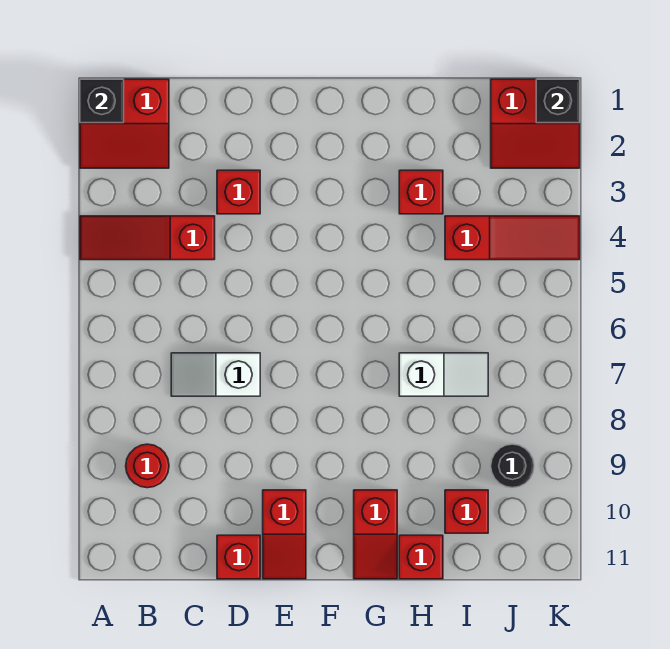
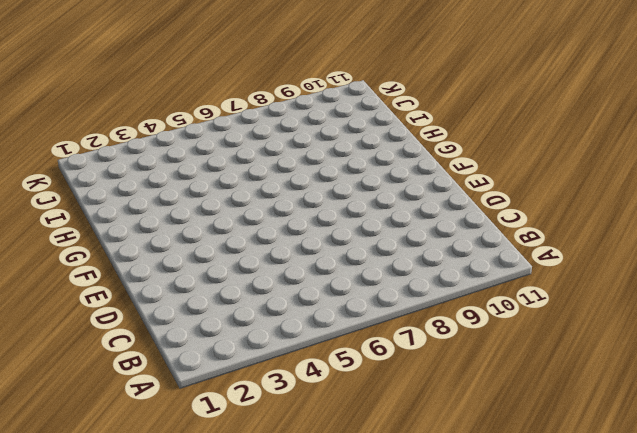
none -> red slope A1:B2 level 1 top 1
none -> red slope A4:C4 level 1 top C
none -> red round brick B9 level 1

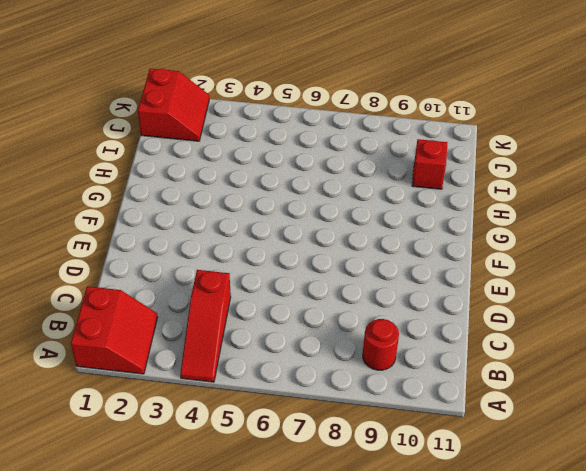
none -> white slope C7:D7 level 1 top D
none -> red brick D3 level 1
none -> red brick D11 level 1

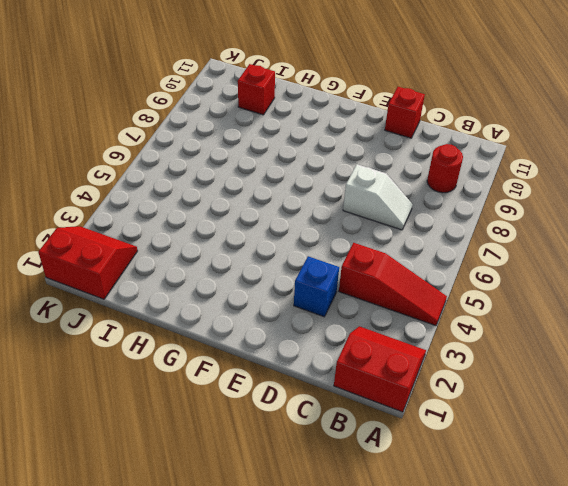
blue brick D3 level 1 -> red brick D3 level 1
none -> red slope E10:E11 level 1 top 10
none -> red slope G10:G11 level 1 top 10
none -> red brick H3 level 1

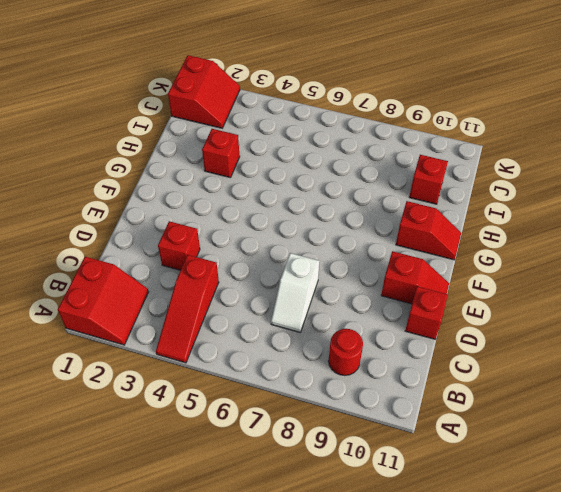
none -> white slope H7:I7 level 1 top H
none -> red brick H11 level 1
none -> red slope I4:K4 level 1 top I

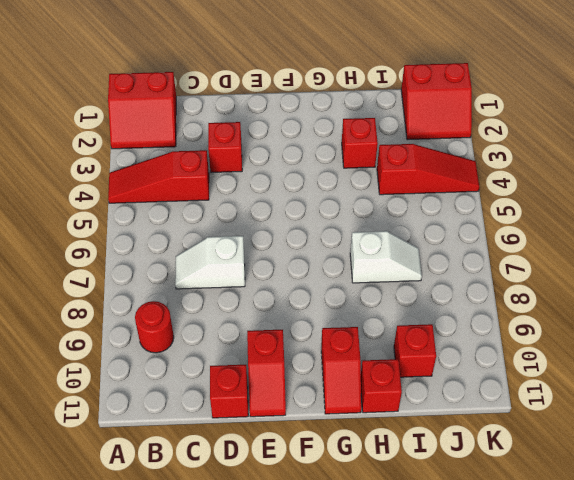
none -> black round brick J9 level 1
none -> black brick A1 level 2
none -> black brick K1 level 2

